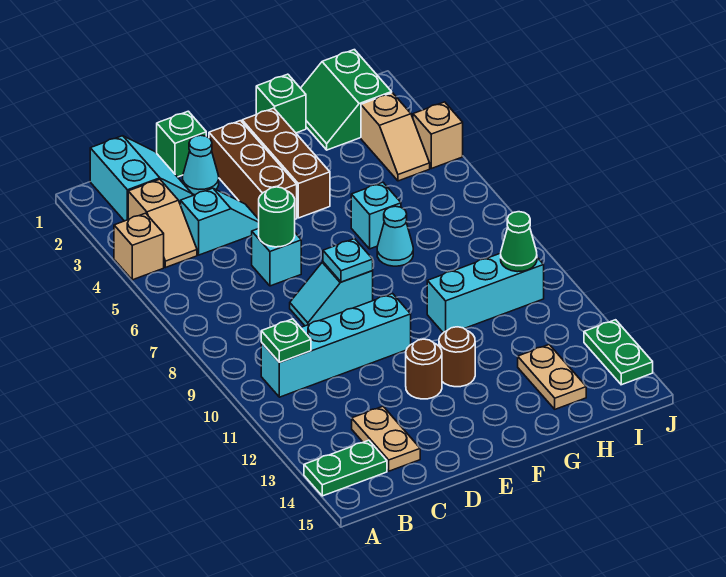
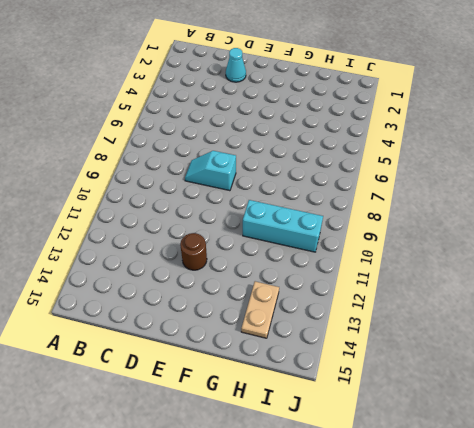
none -> tan brick A4 level 1
none -> green plate A14:B14 level 1
none -> cyan slope B1:C2 level 1 top B

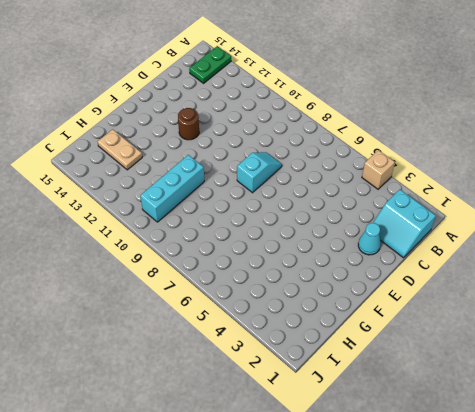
none -> tan slope B3:B4 level 1 top 3
none -> cyan brick B10:E10 level 1
none -> cyan slope C4:D4 level 1 top C

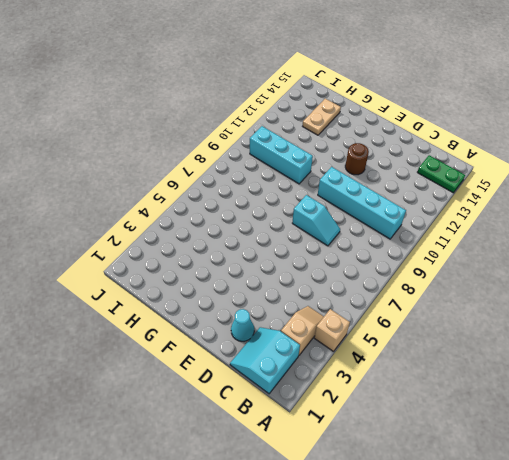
none -> cyan slope C4:D4 level 1 top C
none -> tan plate C13:C14 level 1
none -> green brick D1 level 1

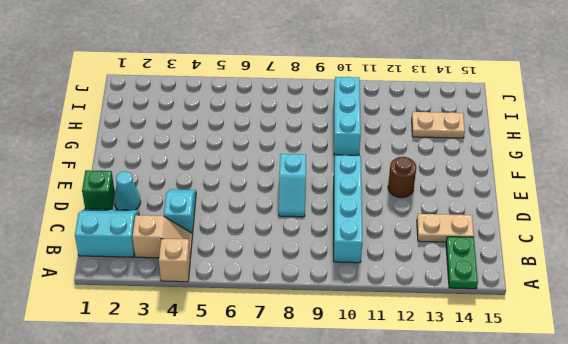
none -> cyan brick D6 level 1
none -> brown brick E2:E4 level 1
none -> brown brick F2:F4 level 1

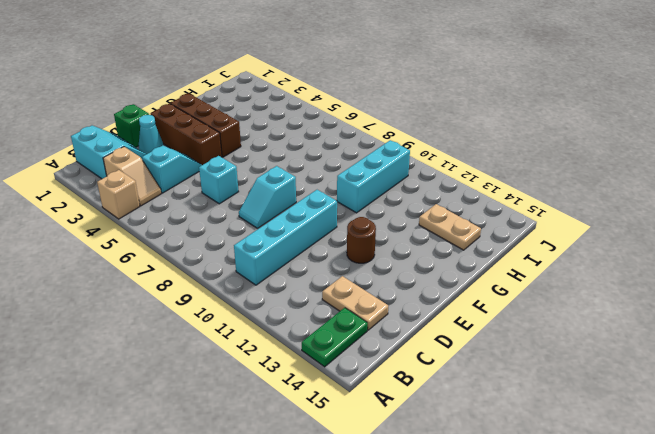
none -> brown round brick F12 level 1
none -> green brick G1 level 1
none -> cyan brick G6 level 1

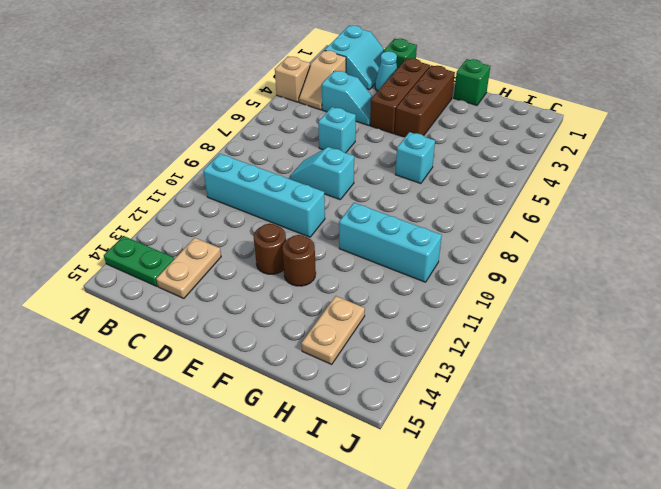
none -> cyan cone G7 level 1
none -> green slope H1:I2 level 1 top I
none -> tan slope I3:I4 level 1 top 3

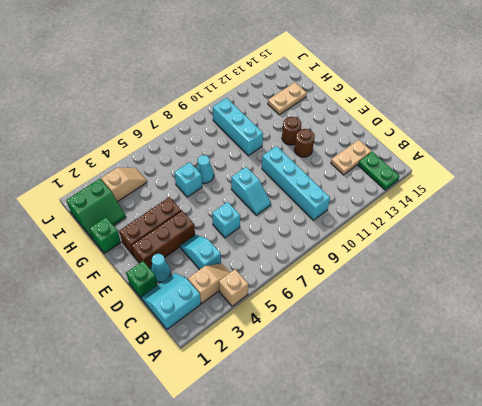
none -> tan brick J4 level 1
none -> green plate J13:J14 level 1
none -> green plate B10 level 2

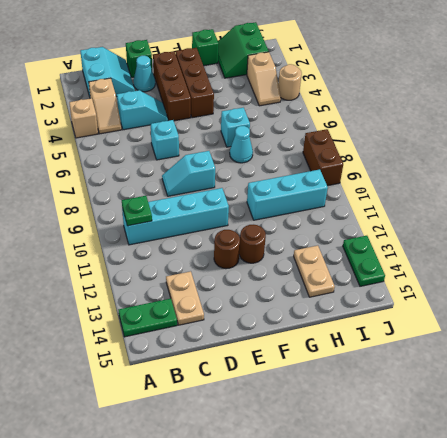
tan round brick J4 level 1 -> tan brick J4 level 1
brown brick J8:J9 level 1 -> none
none -> green round brick D6 level 2
none -> cyan plate E8 level 2
none -> green cone I10 level 2

